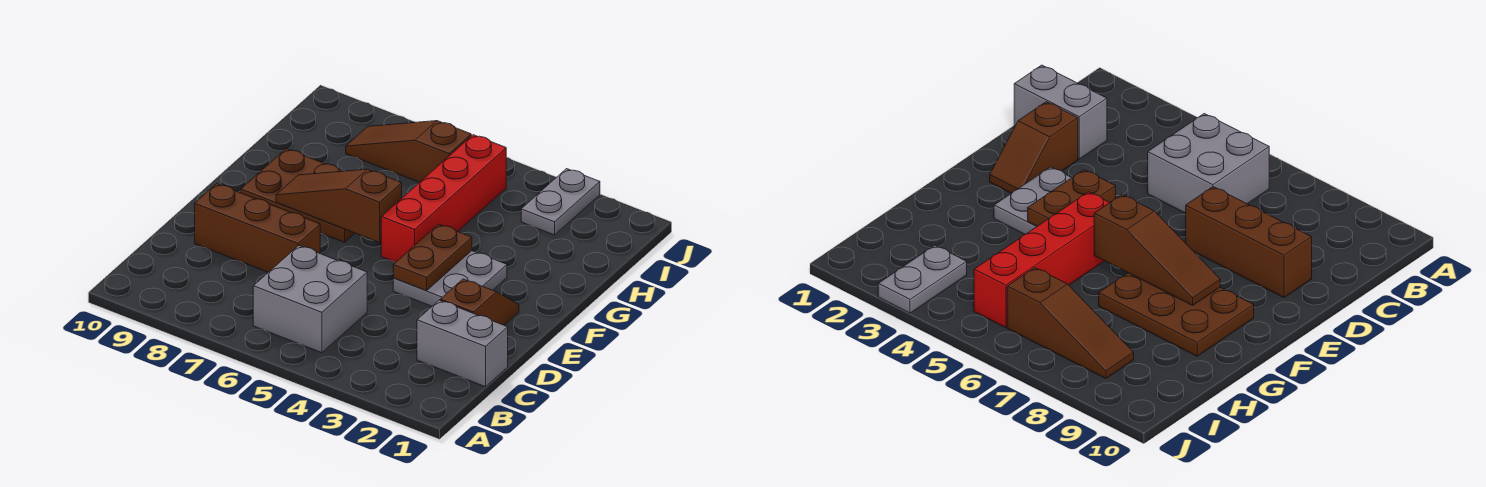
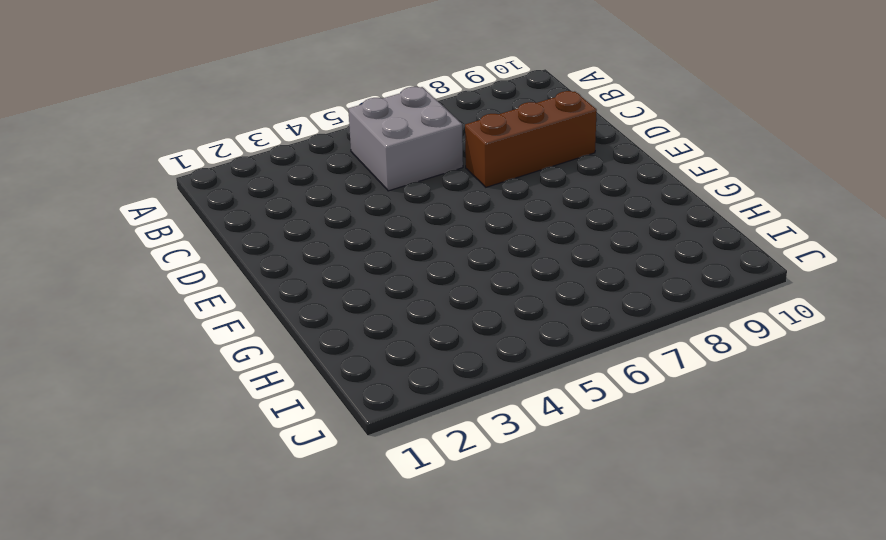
none -> grey brick C1:C2 level 1
none -> brown slope D2:E2 level 1 top D

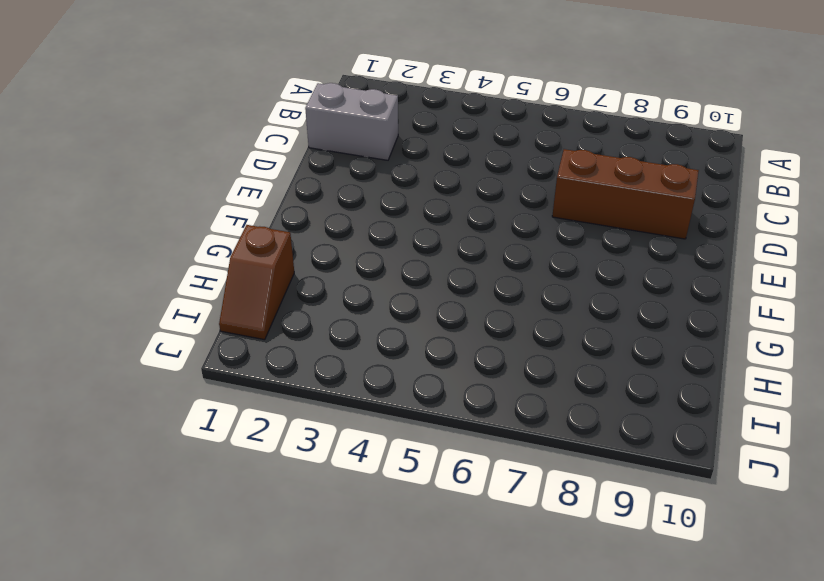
brown slope H1:I1 level 1 top H -> brown slope D2:E2 level 1 top D
none -> grey brick B5:C6 level 1
none -> grey plate E3:F4 level 1

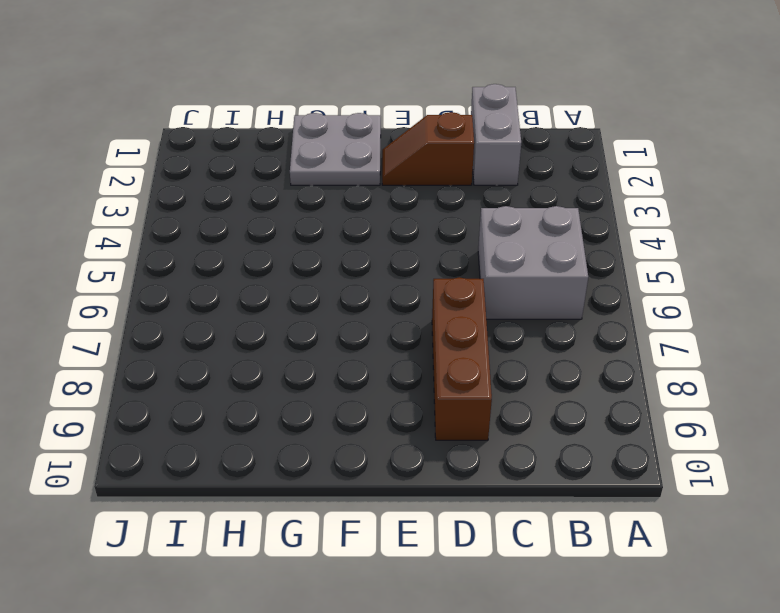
grey plate F1:G2 level 1 -> grey plate E3:F4 level 1
none -> red brick F5:I5 level 1
none -> brown plate F7:G9 level 1

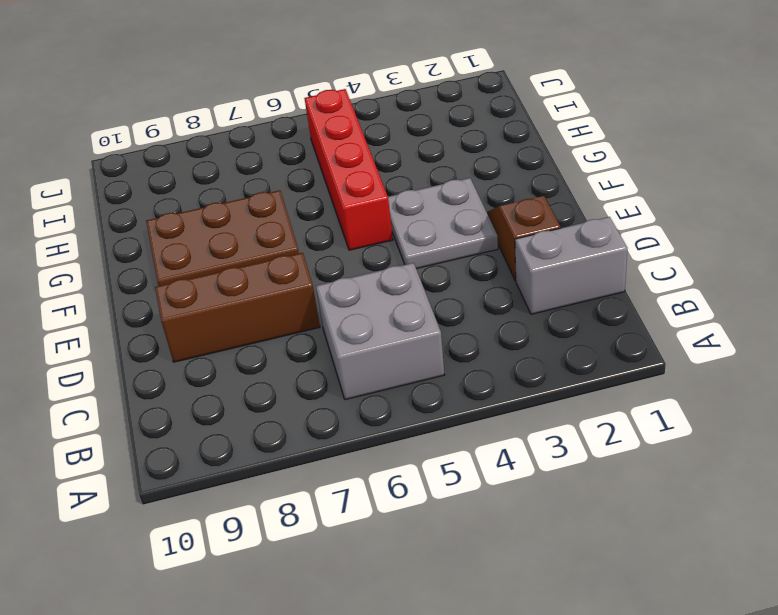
none -> grey plate I3:J3 level 1
none -> brown slope I6:I8 level 1 top 6

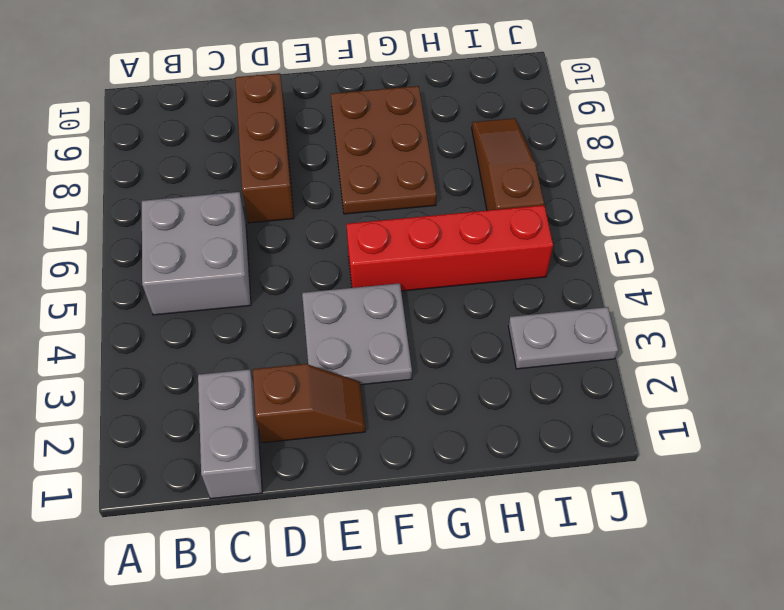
none -> brown plate E4:F4 level 2
none -> brown slope F6:F8 level 2 top 6

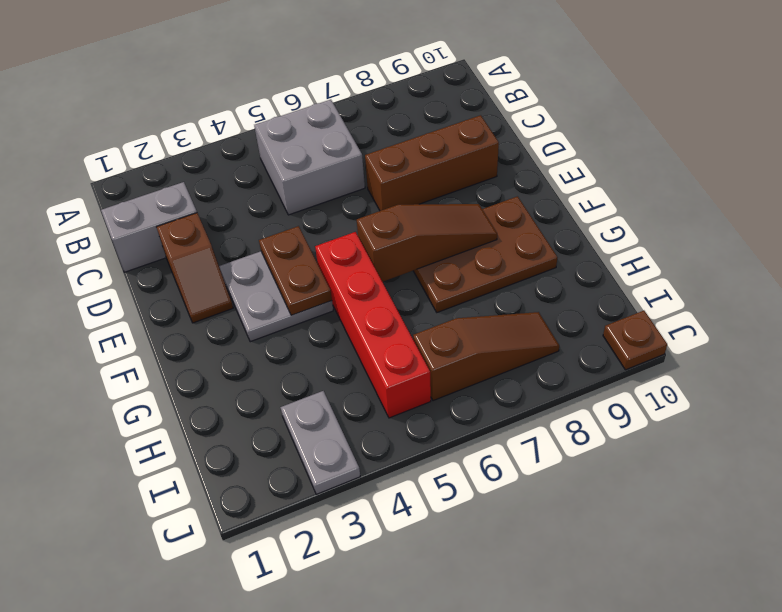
brown plate J10 level 1 -> none

